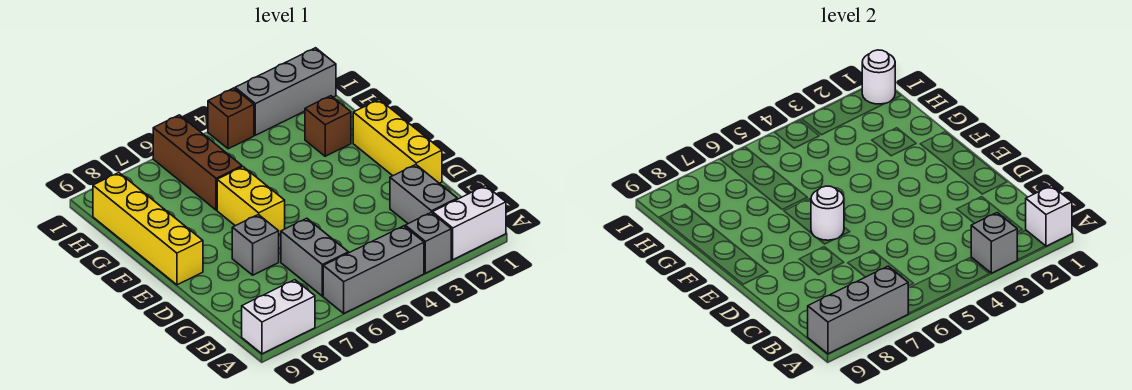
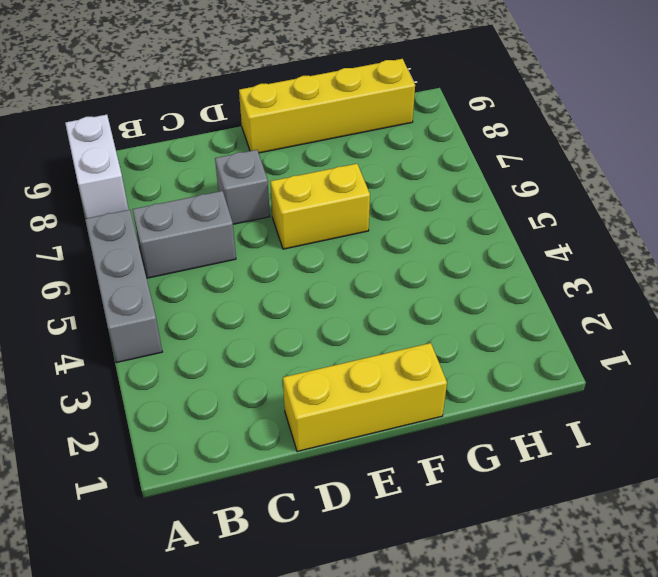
none -> white brick A1:A2 level 1
none -> grey brick A3 level 1
none -> grey brick B2:C2 level 1

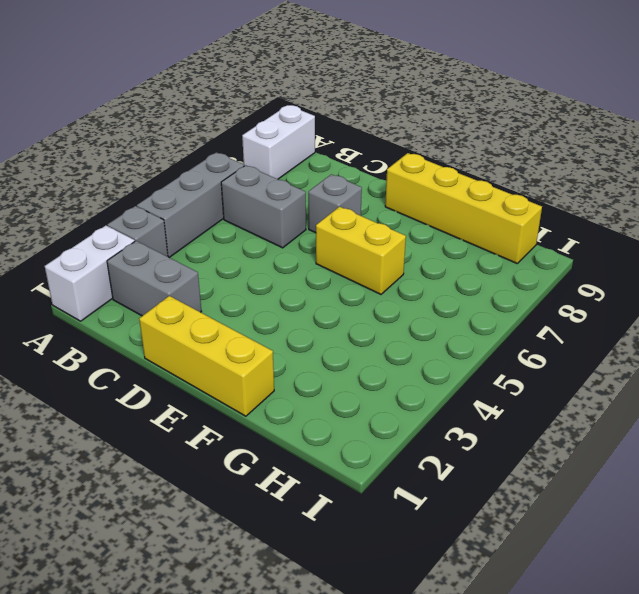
none -> brown brick G2 level 1
none -> brown brick G6:I6 level 1
none -> grey brick I1:I3 level 1

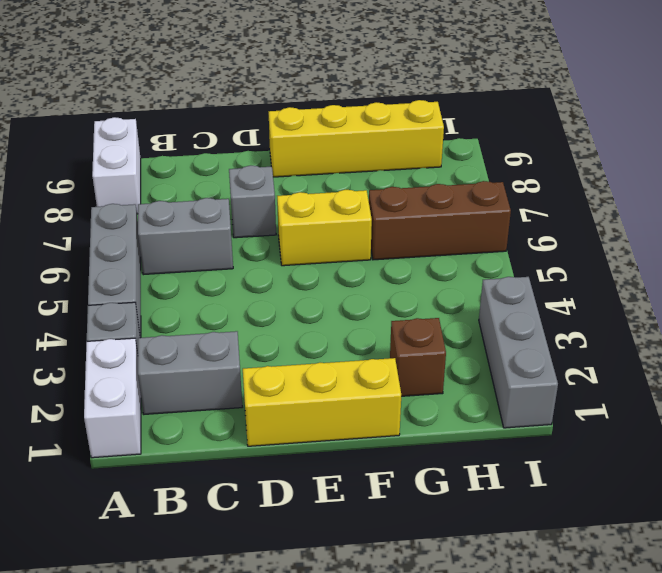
none -> brown brick I4 level 1
none -> white brick A1 level 2
none -> grey brick A3 level 2

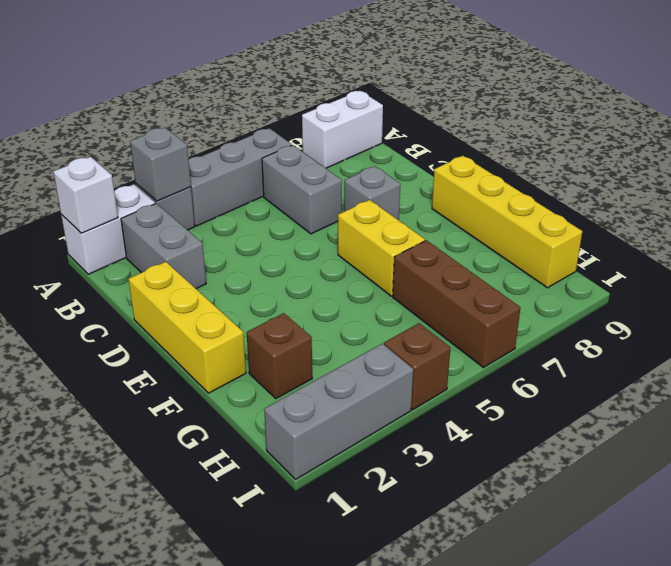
none -> grey brick A7:A9 level 2
none -> white round brick E6 level 2
none -> white round brick I1 level 2

